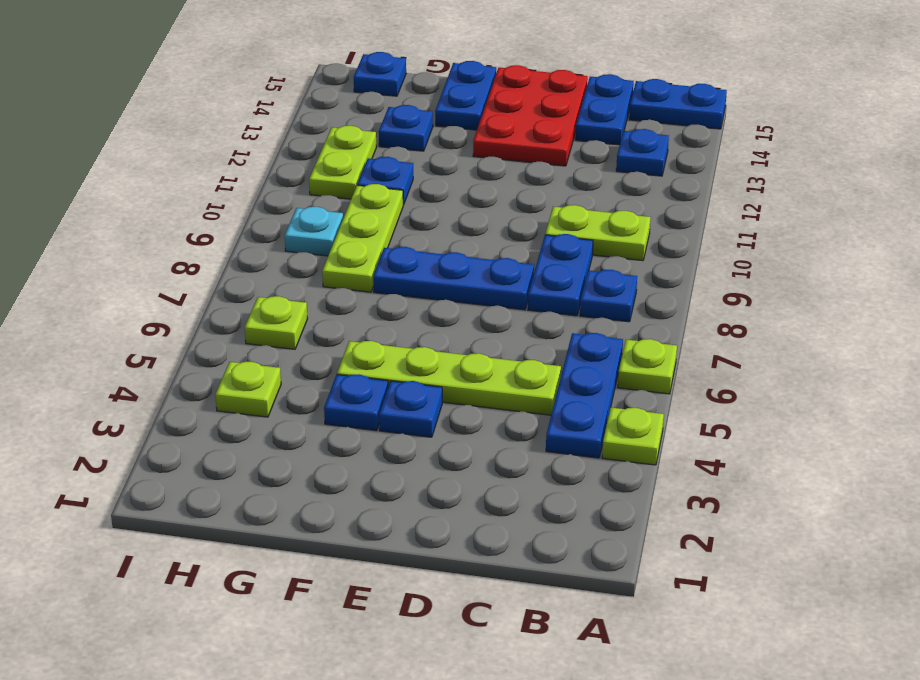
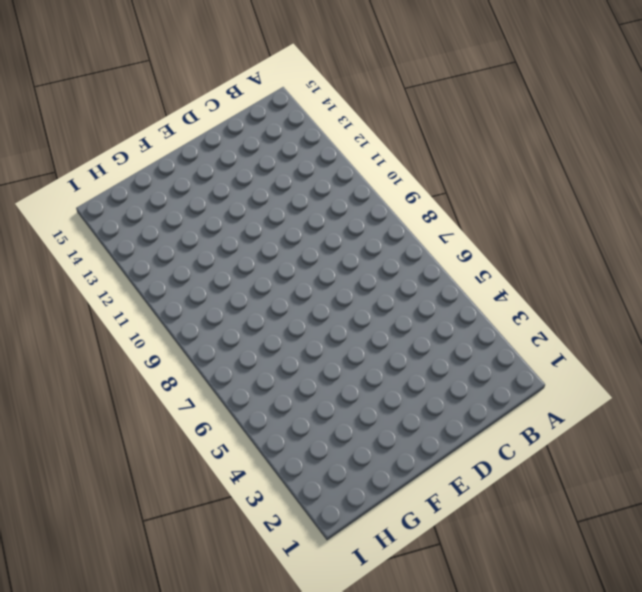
none -> lime plate A4 level 1
none -> lime plate A6 level 1
none -> blue plate A15:B15 level 1

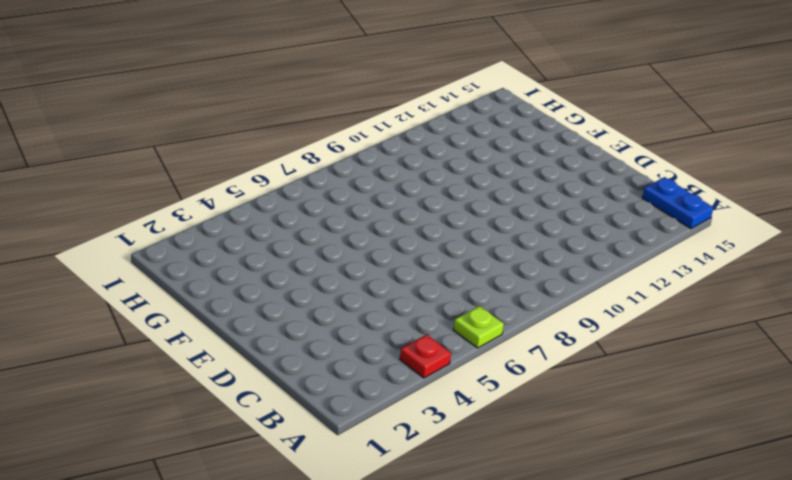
red plate A4 level 1 -> lime plate A4 level 1
none -> blue plate B4:B6 level 1
none -> blue plate B8 level 1
none -> lime plate B10:C10 level 1

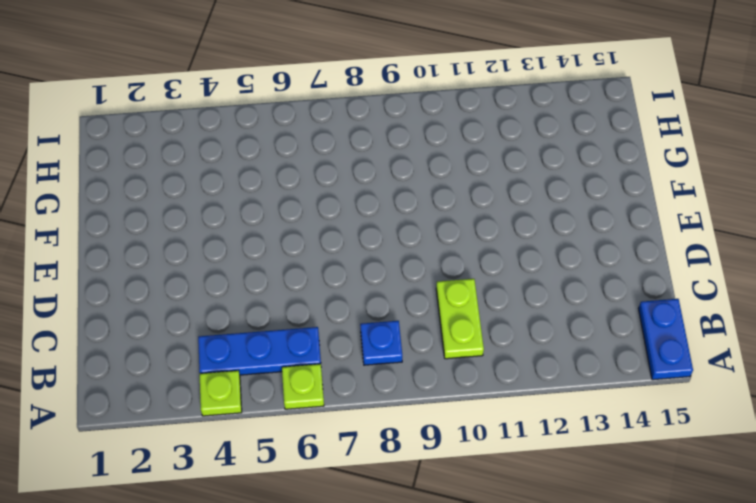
none -> blue plate B13 level 1
none -> lime plate C5:F5 level 1
none -> blue plate C8:C9 level 1

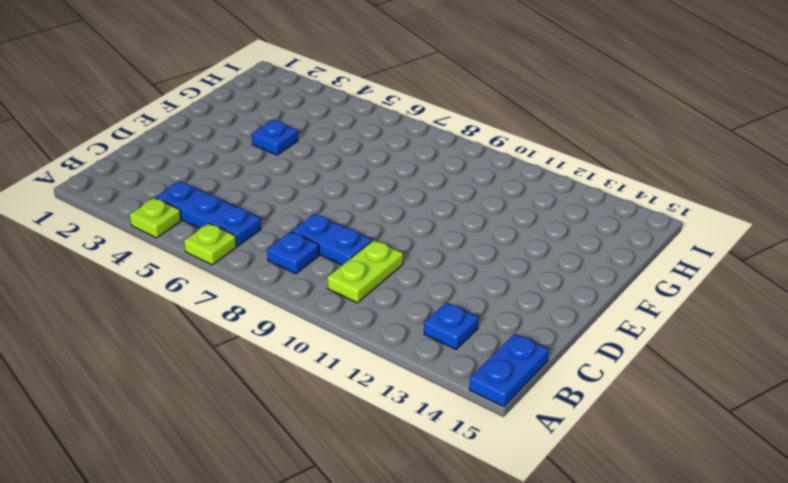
none -> lime plate C5:F5 level 1
none -> blue plate C14:C15 level 1
none -> blue plate D8:F8 level 1

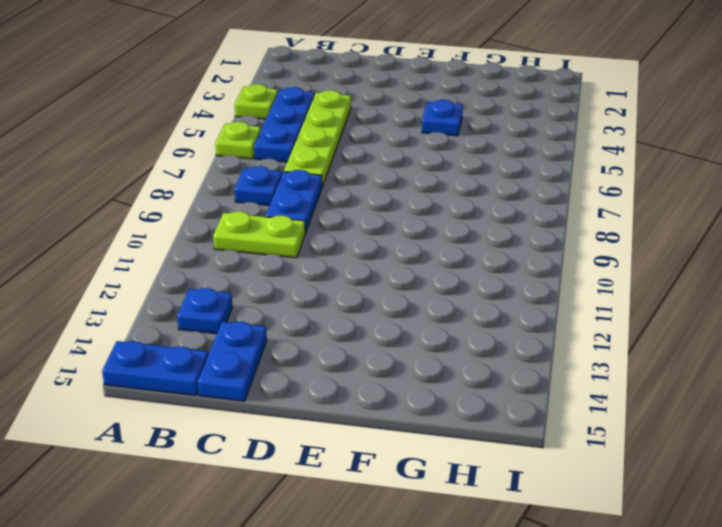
lime plate C4:C7 level 1 -> lime plate C5:F5 level 1
none -> blue plate D8:F8 level 1
none -> red plate D13:E15 level 1
none -> blue plate E4 level 1

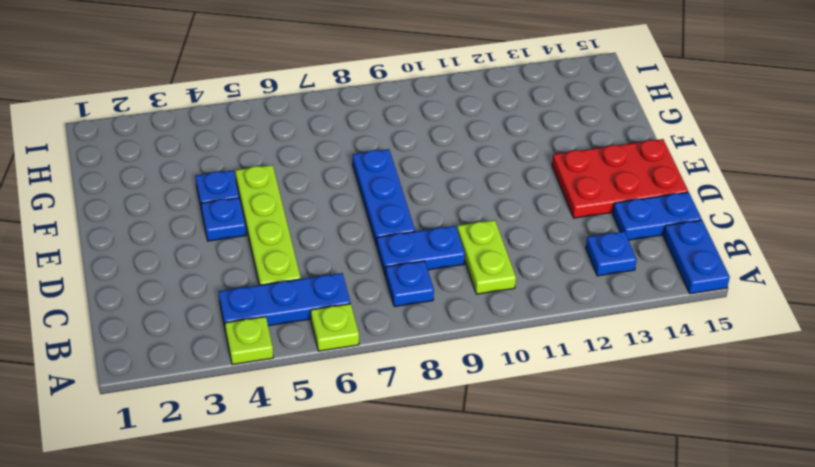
none -> blue plate F14:F15 level 1
none -> lime plate G8:G10 level 1
none -> blue plate G11 level 1

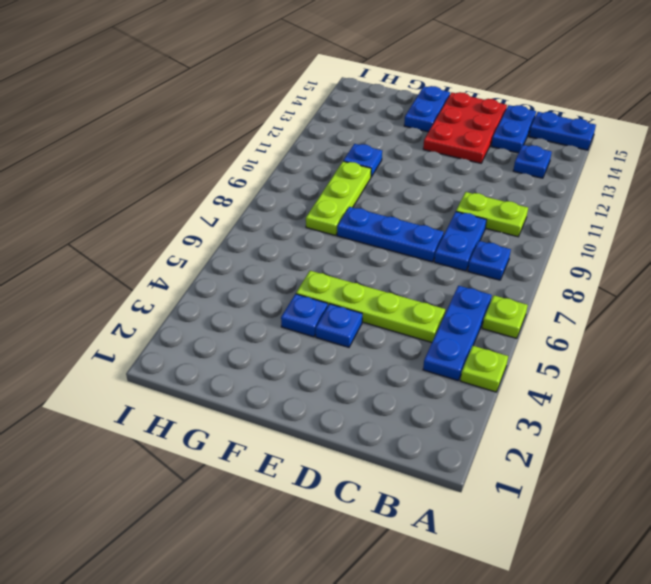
none -> blue plate G13 level 1
none -> lime plate H4 level 1
none -> lime plate H6 level 1

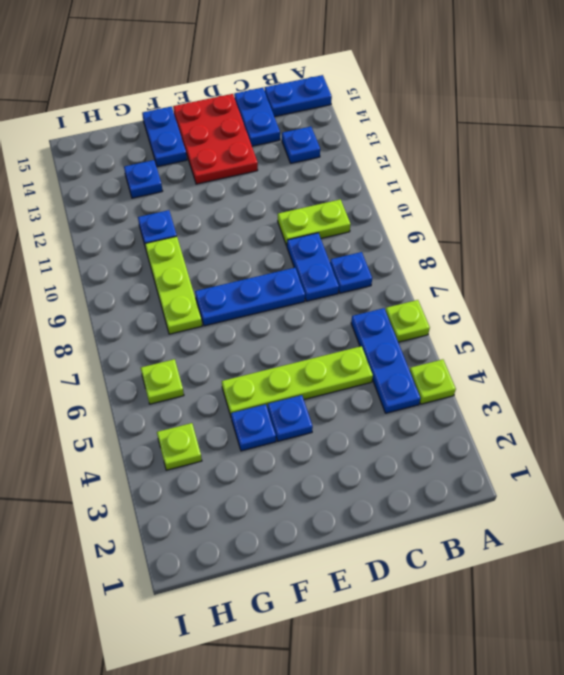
none -> cyan plate H9 level 1
none -> lime plate H11:H12 level 1
none -> blue plate H15 level 1

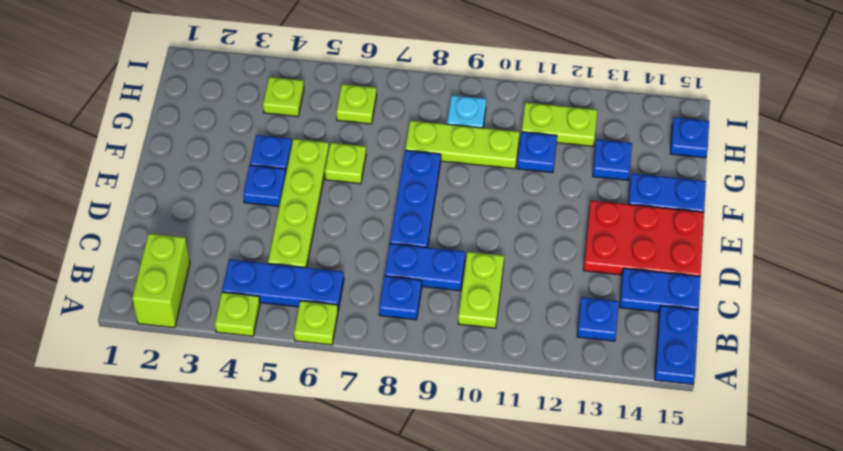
lime brick A2:B2 level 1 -> none
lime plate F6 level 1 -> none

